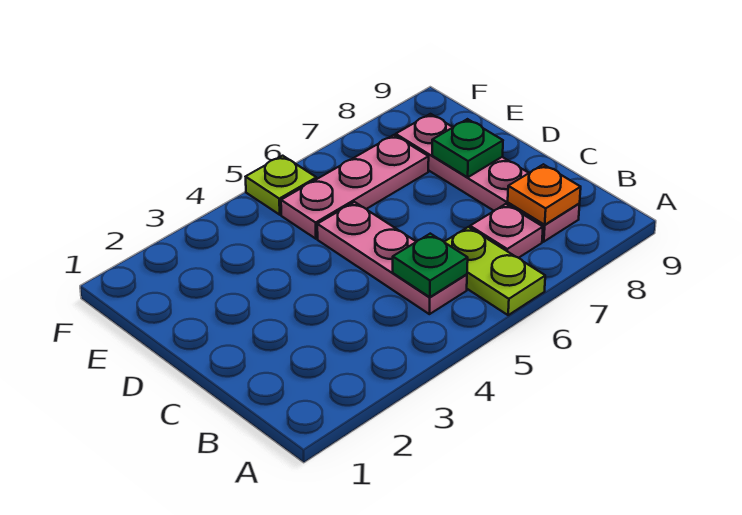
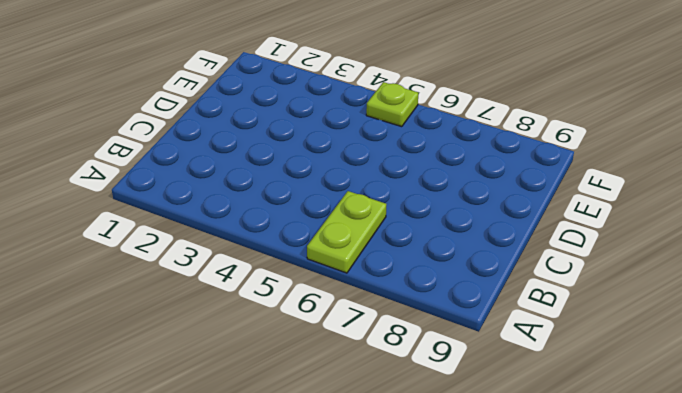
none -> pink plate B5:D5 level 1
none -> pink plate B7 level 1

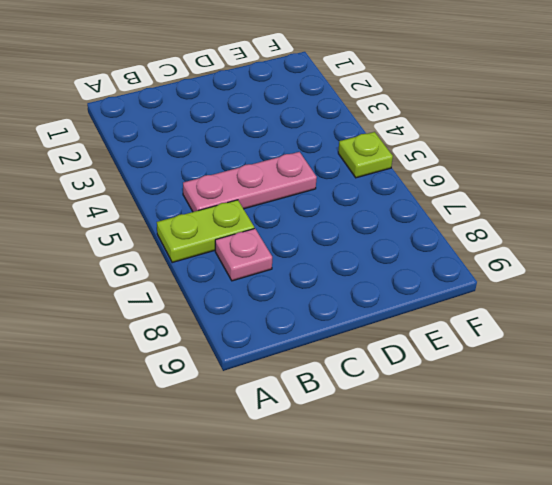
none -> pink plate B8:E8 level 1
none -> pink plate E5:E7 level 1

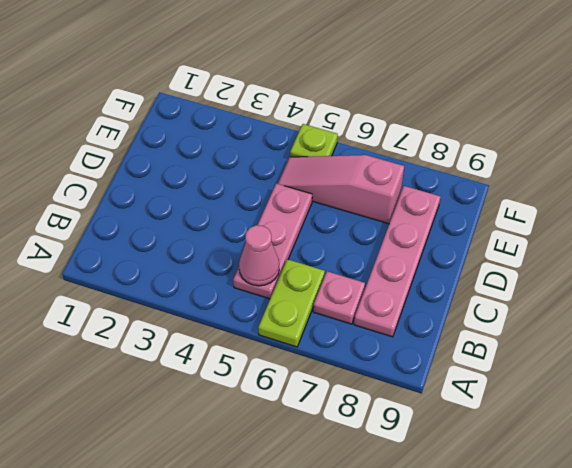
pink cone B5 level 2 -> green plate B5 level 2
pink slope E5:E7 level 1 top 7 -> pink plate E5:E7 level 1
none -> orange plate B8 level 2
none -> green plate D8 level 2

